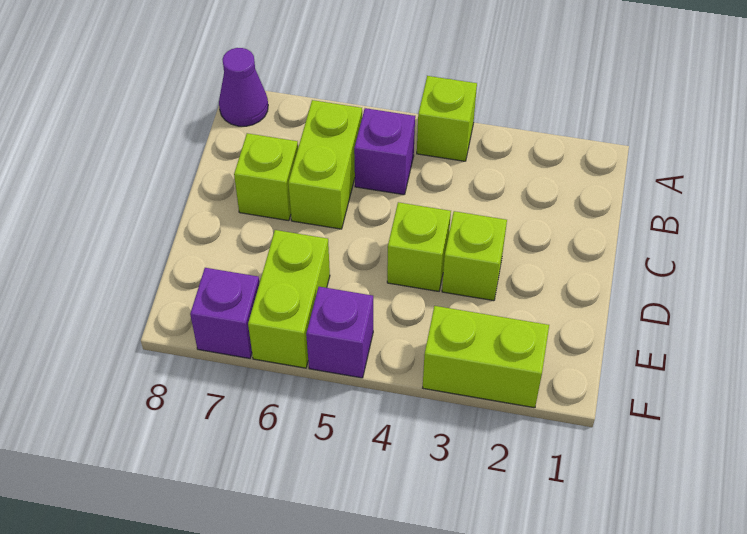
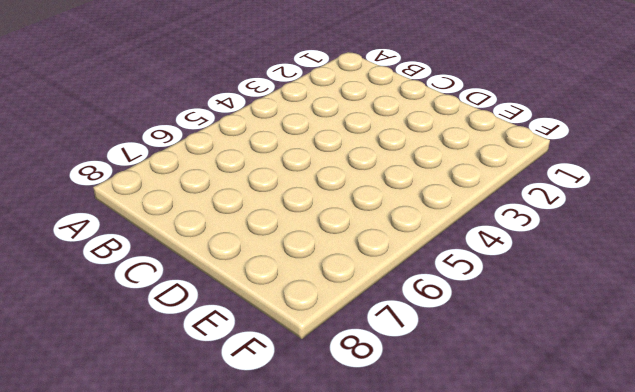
none -> lime brick A4 level 1
none -> purple cone A8 level 1

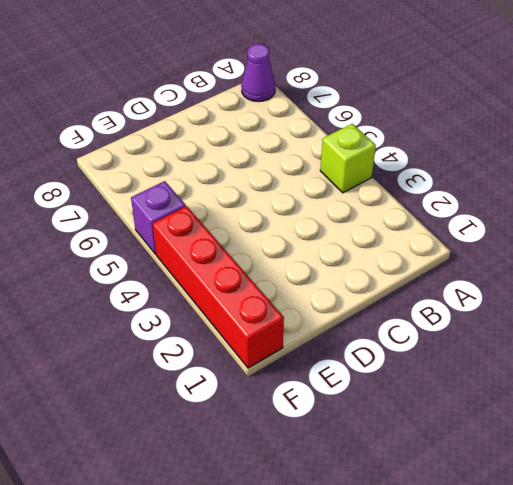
red brick F1:F4 level 1 -> lime brick F2:F3 level 1
none -> purple brick B5 level 1
none -> lime brick B6:C6 level 1

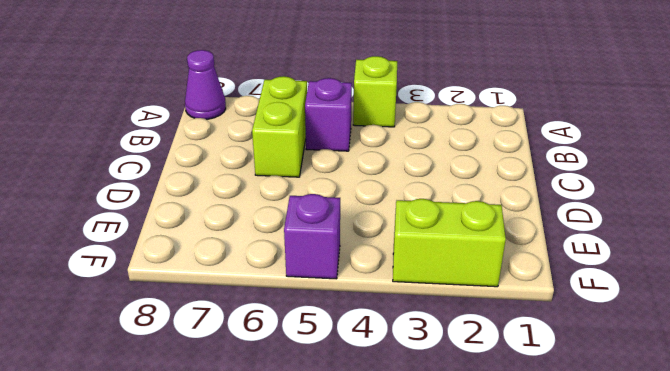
none -> lime brick C7 level 1
none -> lime brick D3 level 1

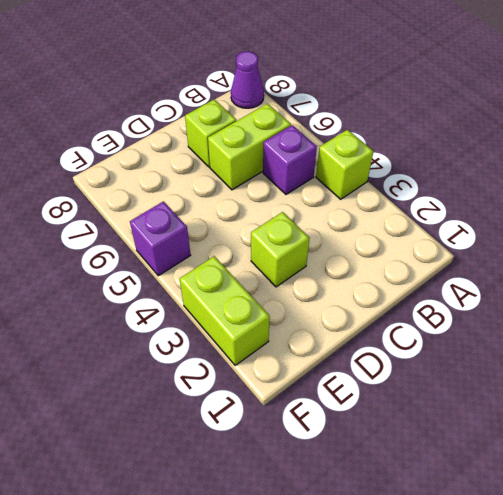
none -> lime brick D4 level 1
none -> lime brick E6:F6 level 1

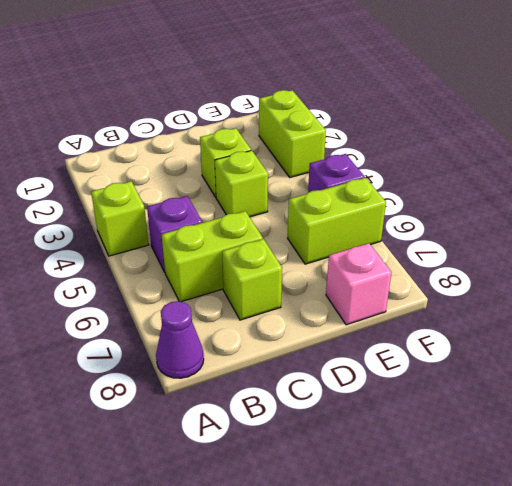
pink brick E8 level 1 -> none
none -> purple brick F7 level 1

